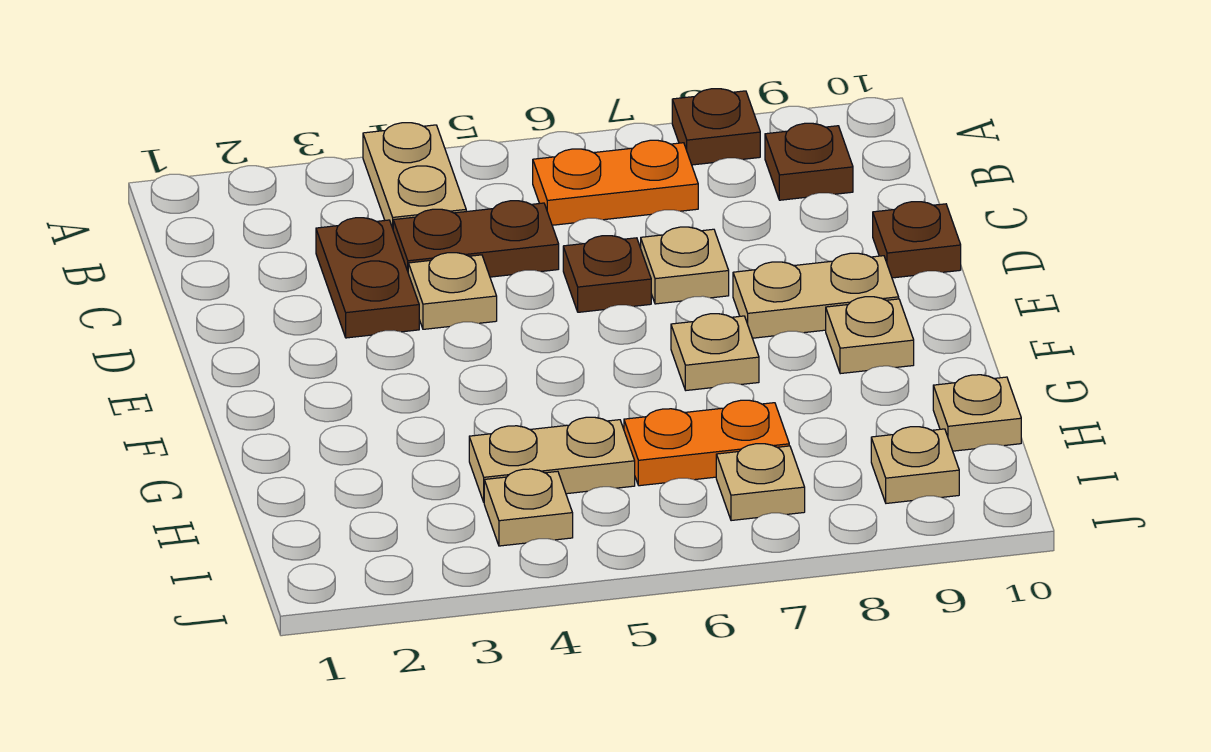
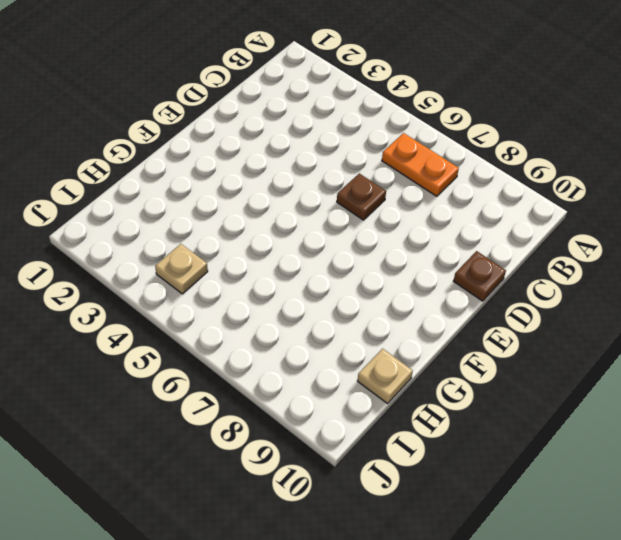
none -> tan plate A4:B4 level 1
none -> brown plate A8 level 1
none -> brown plate B9 level 1

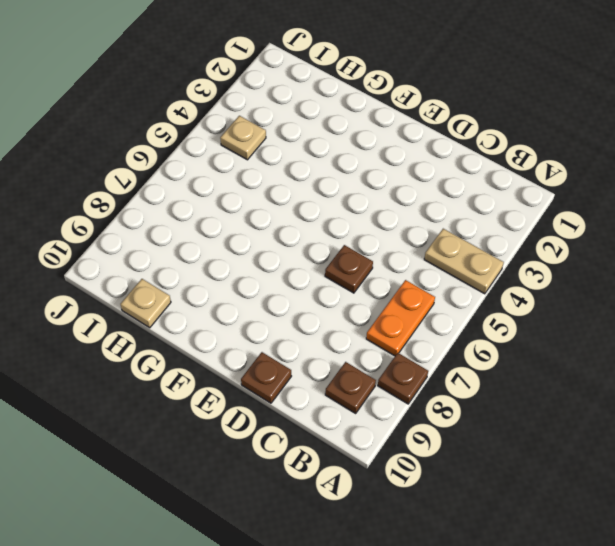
none -> brown plate C3:D3 level 1
none -> brown plate C4:C5 level 1
none -> tan plate D4 level 1

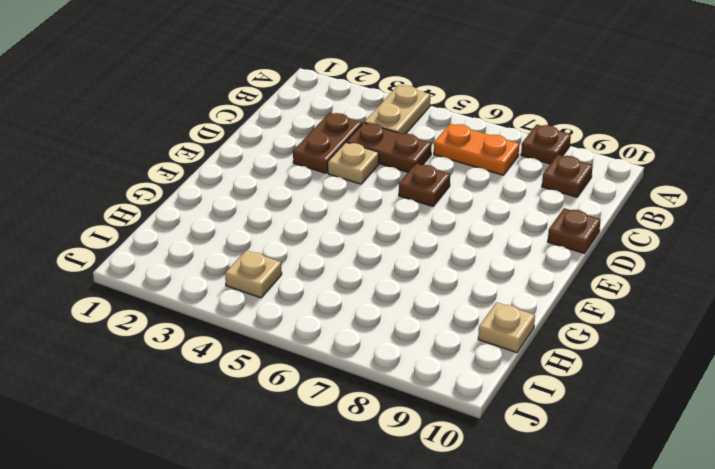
none -> tan plate D7 level 1
none -> tan plate E8:E9 level 1
none -> tan plate F7 level 1

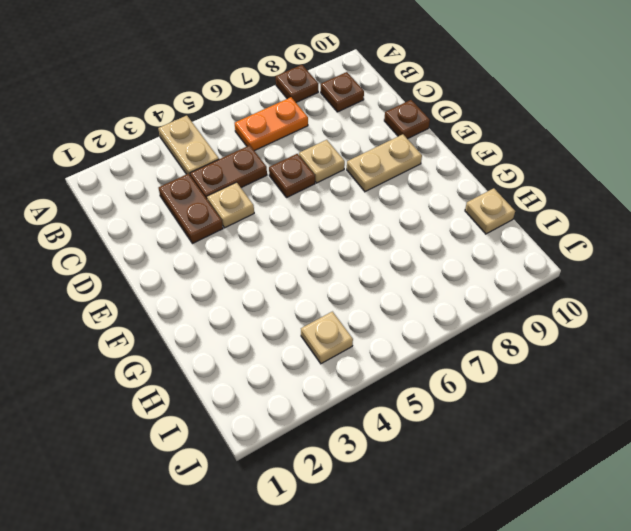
none -> tan plate F7 level 1
none -> tan plate F9 level 1
none -> tan plate H4:H5 level 1

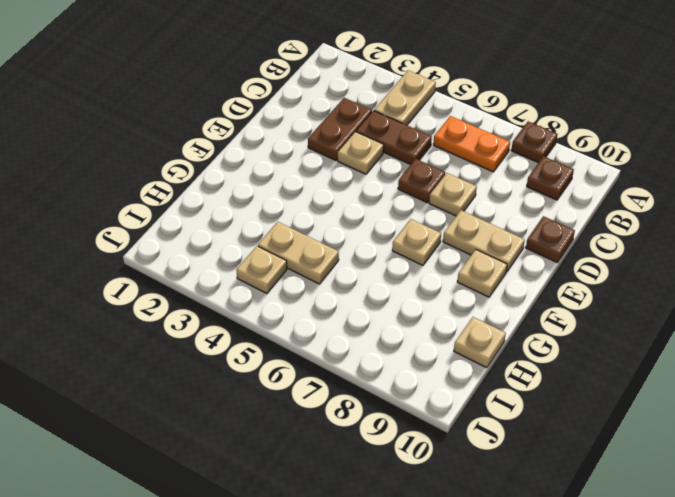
none -> orange plate H6:H7 level 1
none -> tan plate I7 level 1
none -> tan plate I9 level 1

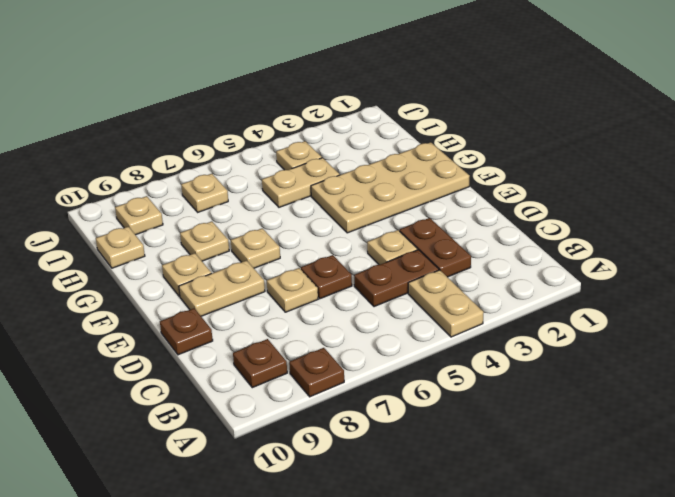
tan plate F1:G4 level 1 -> none
tan plate G8 level 1 -> none
none -> orange plate B6:B7 level 1
none -> orange plate H6:H7 level 1

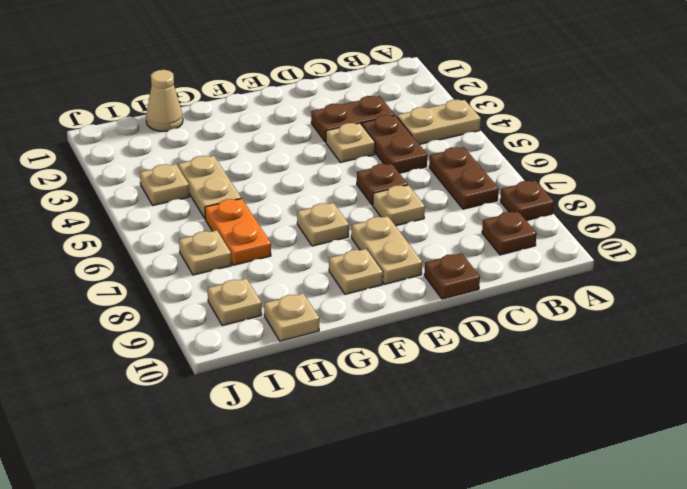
brown plate B6:B7 level 1 -> orange plate B6:B7 level 1
tan cone H1 level 1 -> none

